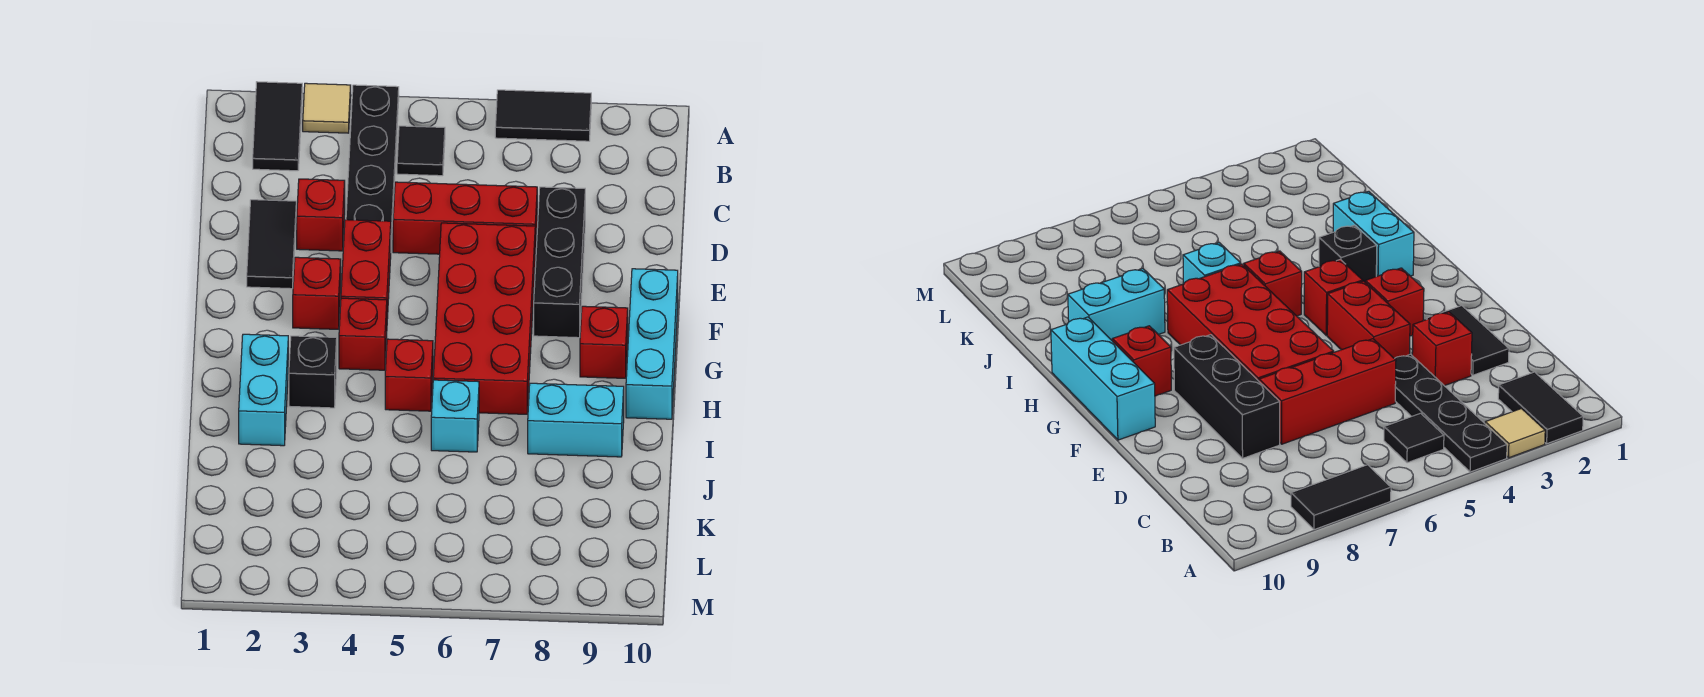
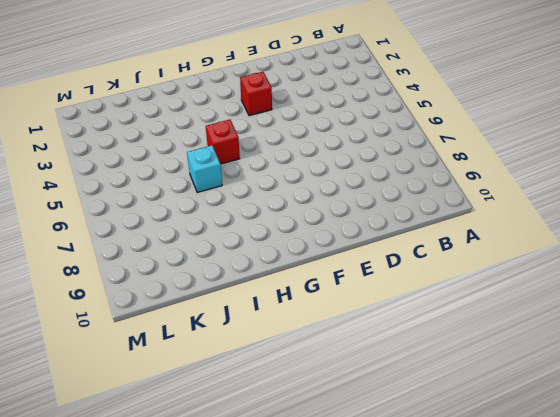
none -> black tile A2:B2 level 1
none -> tan tile A3 level 1
none -> black plate A4:D4 level 1

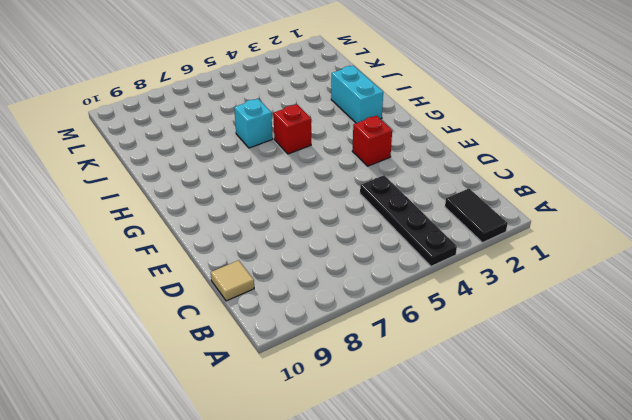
tan tile C10 level 1 -> tan tile A3 level 1
none -> black tile A7:A8 level 1
none -> black tile B5 level 1
none -> black tile D2:E2 level 1

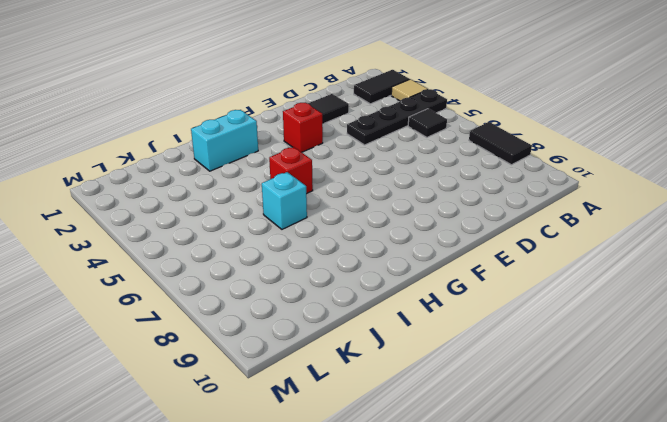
none -> red brick D3 level 1
none -> red brick D5:D7 level 1
none -> black brick D8:F8 level 1

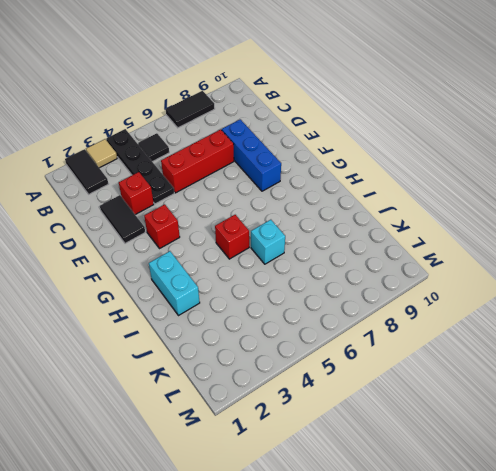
blue brick D8:F8 level 1 -> black brick D8:F8 level 1
none -> red brick E4:F4 level 1
none -> red brick E6:H7 level 1
none -> cyan brick F10:H10 level 1

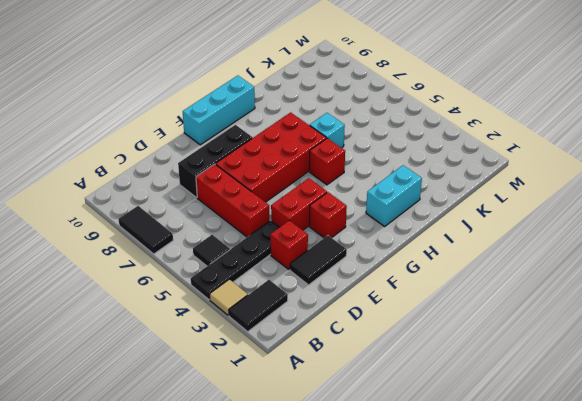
none -> red brick G4 level 1
none -> red brick G9 level 1
none -> black brick H3 level 1

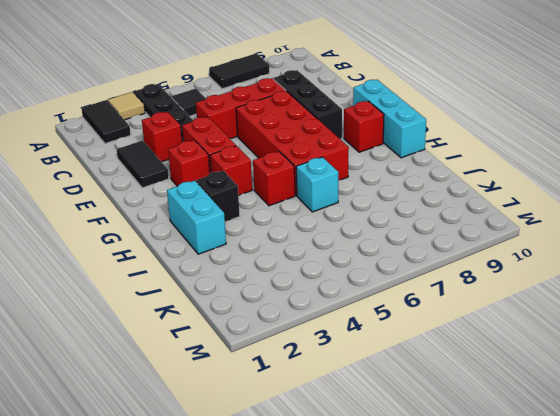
none -> cyan brick I8:I9 level 1

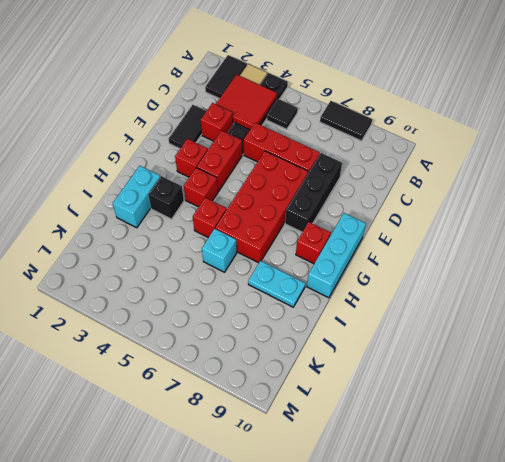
red tile B3:C4 level 2 -> none
cyan plate I8:I9 level 1 -> cyan brick I8:I9 level 1

